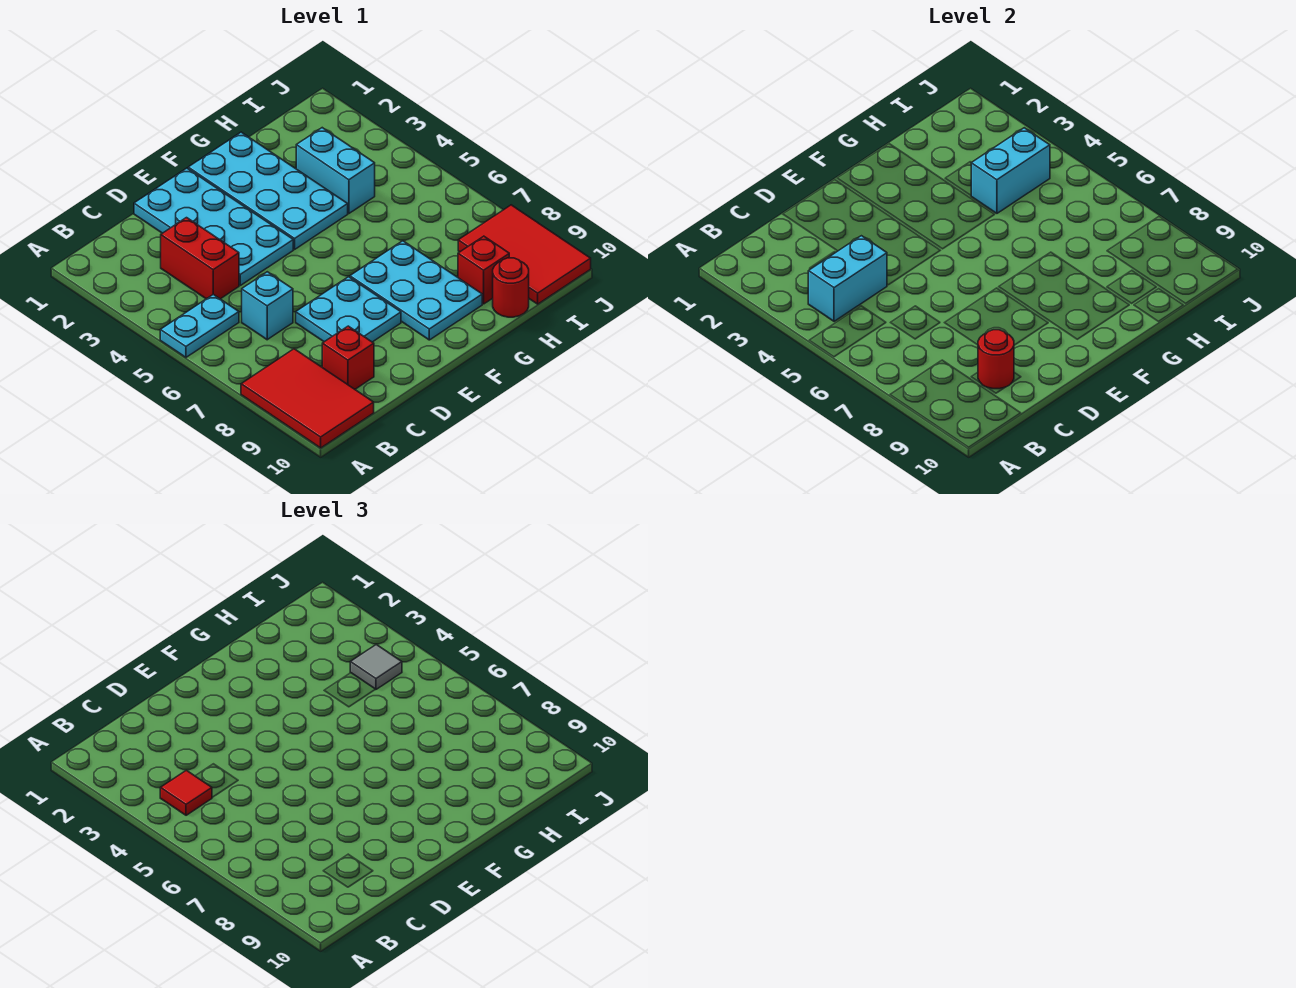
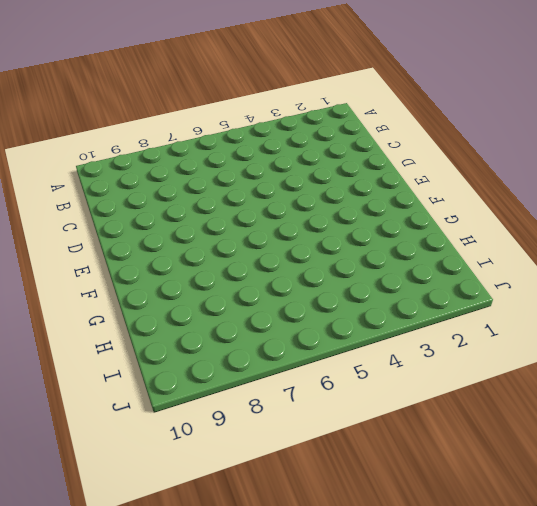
none -> cyan plate A5:B5 level 1
none -> red tile A8:B10 level 1
none -> red brick C3:C4 level 1

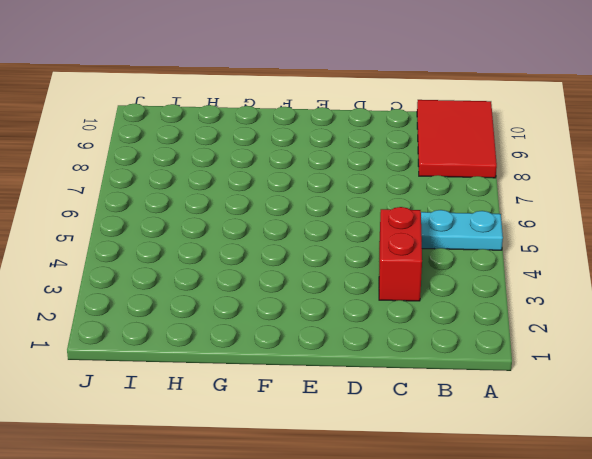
none -> cyan brick C6 level 1
none -> red brick C9 level 1
none -> cyan plate D1:E4 level 1

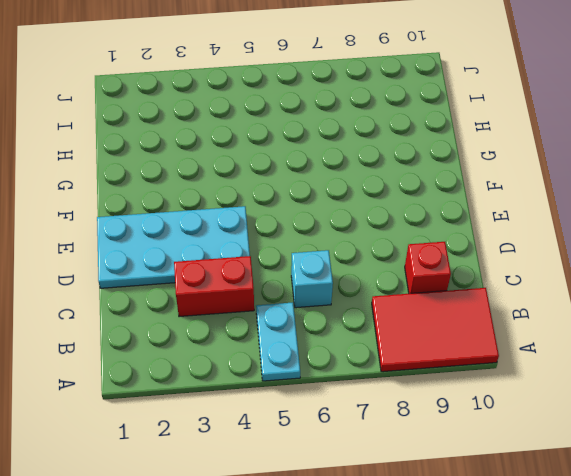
none -> cyan plate D7:E8 level 1
none -> cyan plate F1:G4 level 1
none -> cyan plate F7:G9 level 1

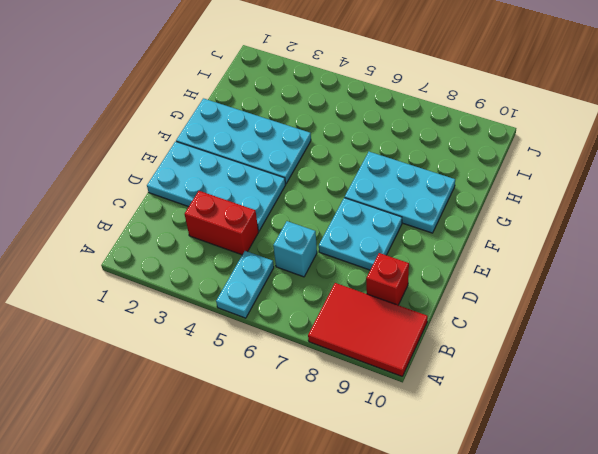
none -> cyan brick H3:H4 level 1
none -> red brick H9 level 1
none -> red round brick H10 level 1

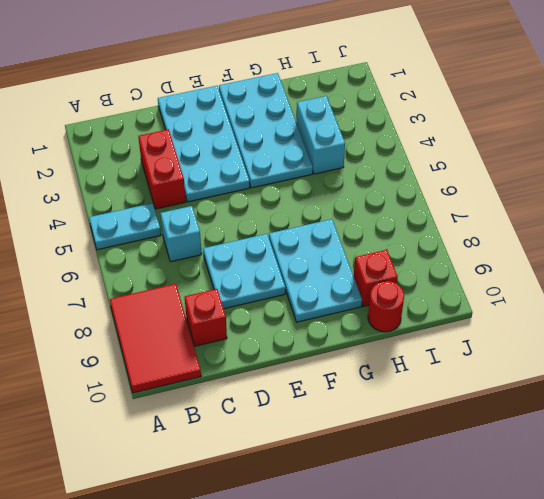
none -> red tile I8:J10 level 1
none -> cyan brick B4:C4 level 2
none -> red round brick C9 level 2

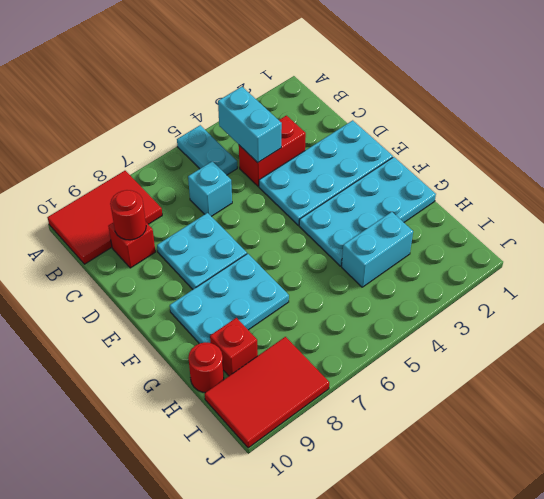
none -> cyan brick H4:I4 level 2
none -> red tile B4 level 3
none -> grey tile I4 level 3

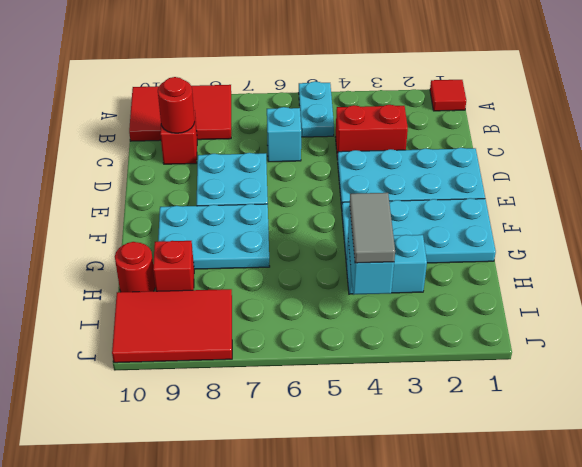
red tile A1 level 1 -> red tile B4 level 3
grey tile H4:I4 level 3 -> grey tile I4 level 3
none -> cyan brick B4:C4 level 2

